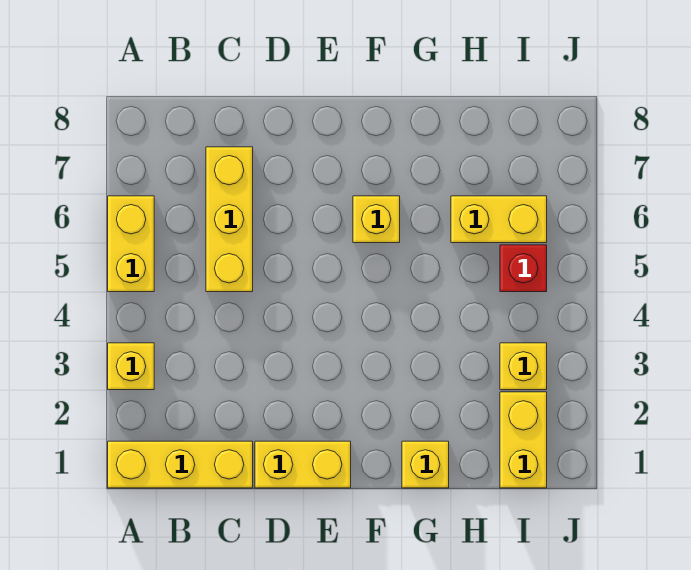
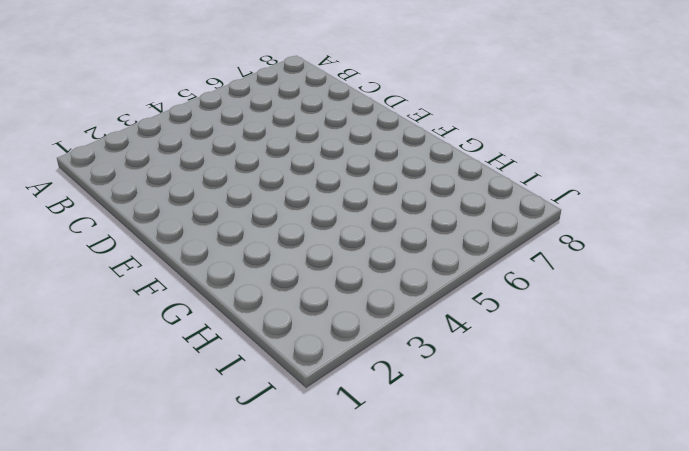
none -> yellow brick A1:C1 level 1
none -> yellow brick A3 level 1

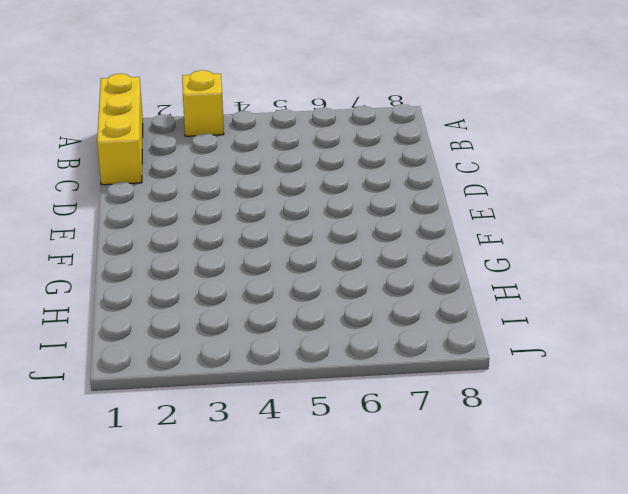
none -> yellow brick A5:A6 level 1
none -> yellow brick C5:C7 level 1

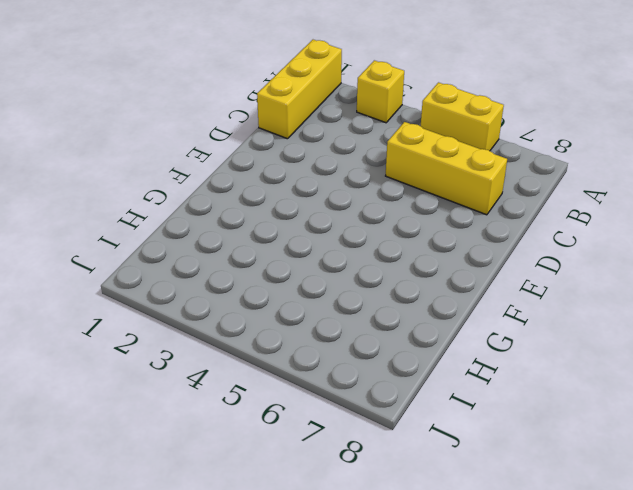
none -> yellow brick D1:E1 level 1
none -> yellow brick F6 level 1

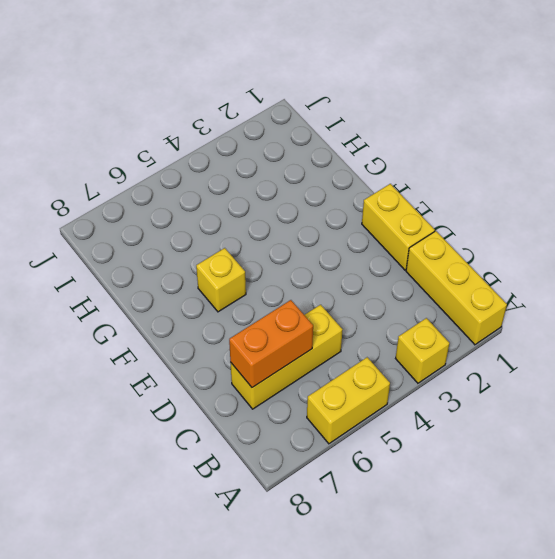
orange brick C6:C7 level 2 -> none
none -> yellow brick G1 level 1
none -> yellow brick H6:I6 level 1

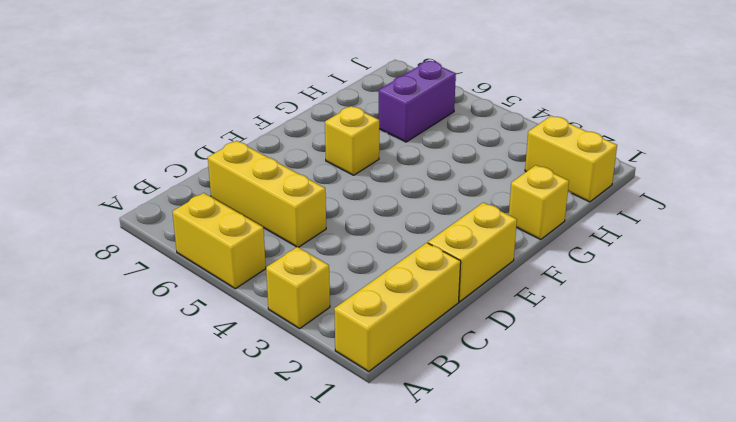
purple brick H6:I6 level 1 -> yellow brick H6:I6 level 1
none -> yellow brick I3 level 1
none -> red brick I5 level 1

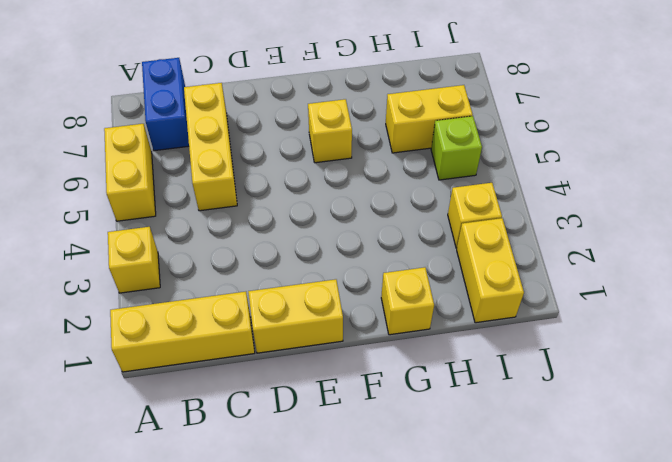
blue brick B7:B8 level 1 -> none
lime brick I5 level 1 -> red brick I5 level 1

